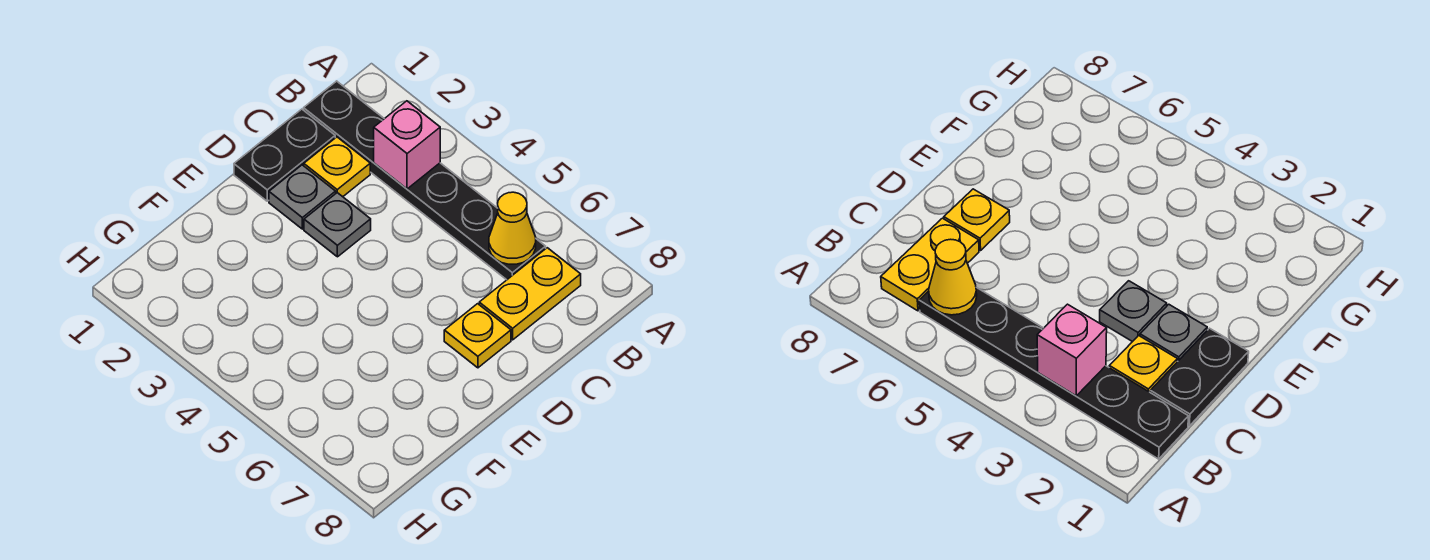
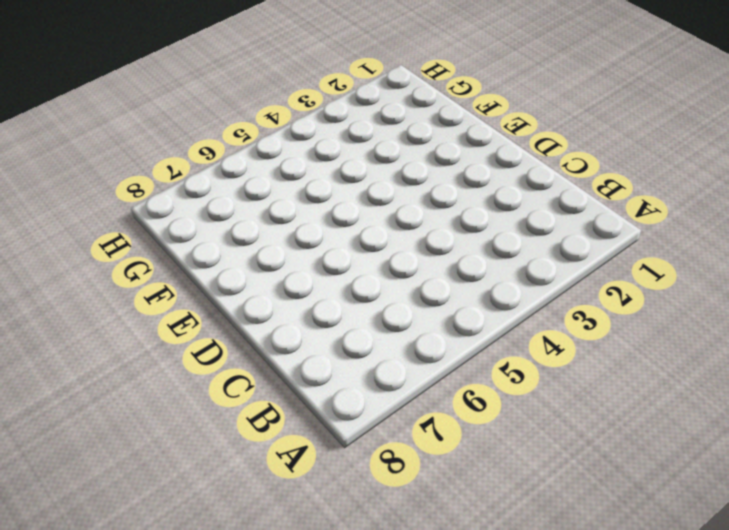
none -> black plate B1:B6 level 1
none -> yellow plate B7:C7 level 1

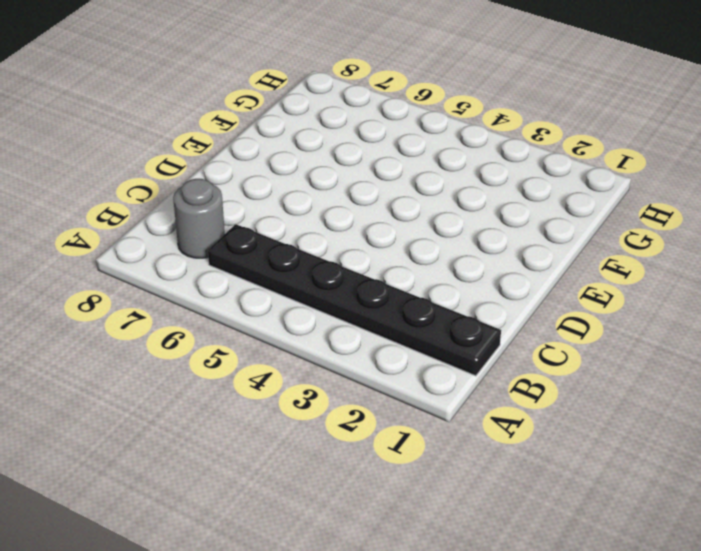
grey round brick B7 level 1 -> yellow plate B7:C7 level 1
none -> black plate C1:D1 level 1
none -> yellow plate C2 level 1

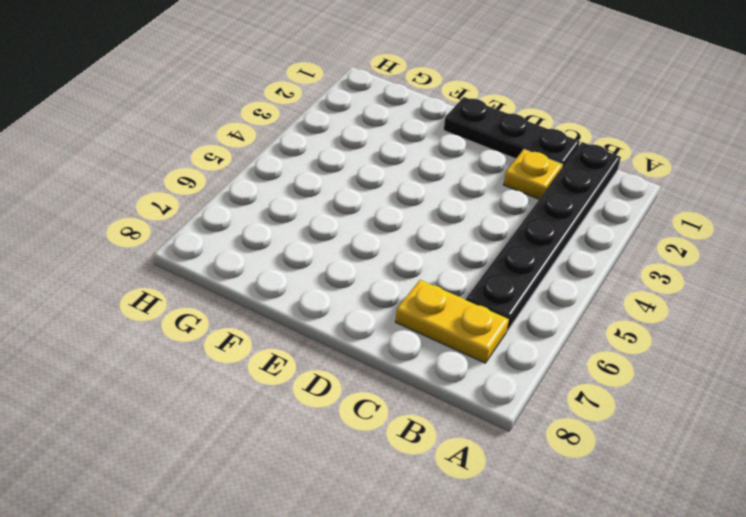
black plate C1:E1 level 1 -> black plate C1:D1 level 1
none -> grey plate D2 level 1
none -> grey plate D3 level 1

